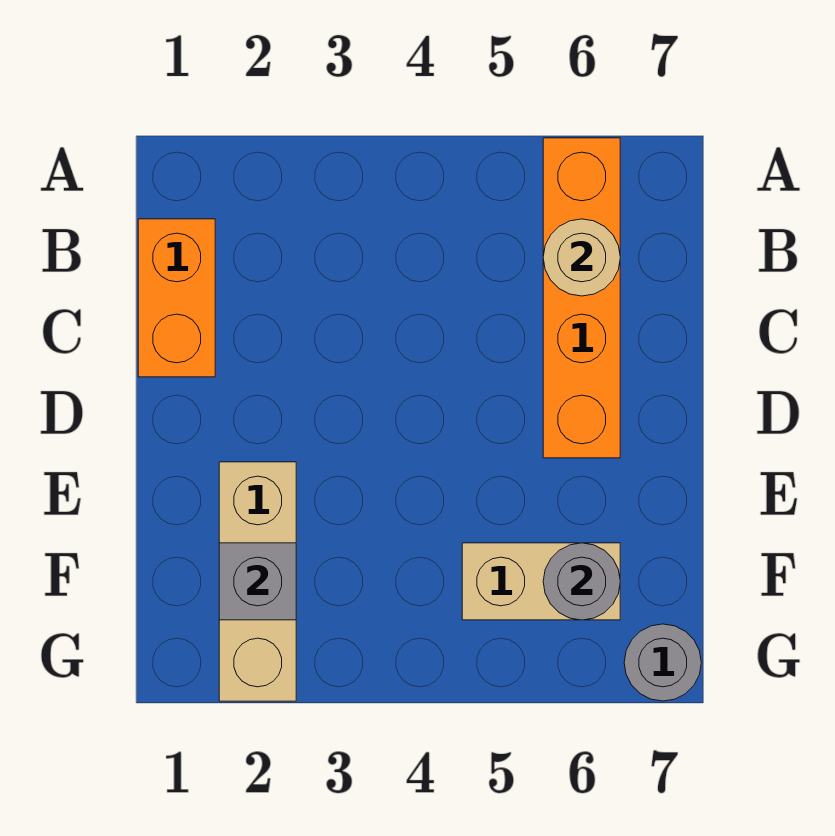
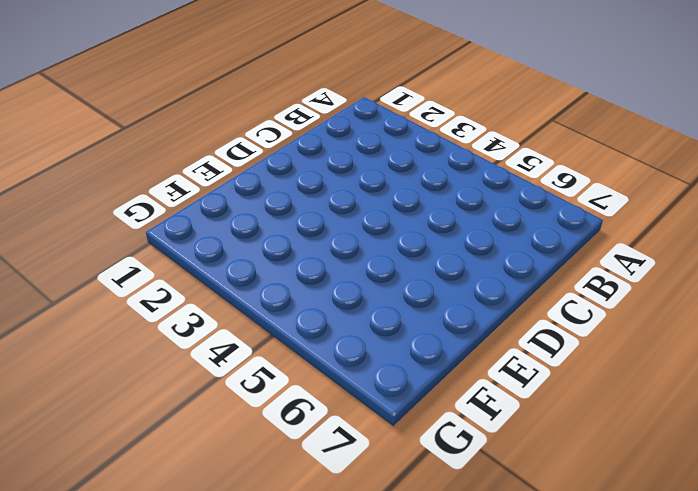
none -> orange brick A6:D6 level 1
none -> orange brick B1:C1 level 1

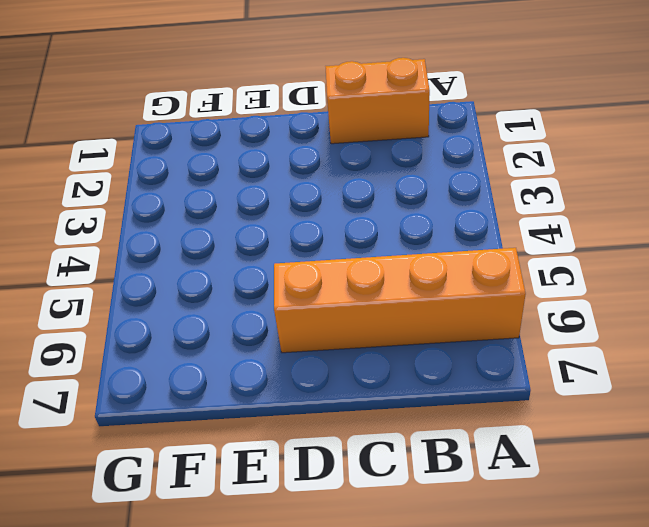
none -> tan brick E2:G2 level 1
none -> tan brick F5:F6 level 1

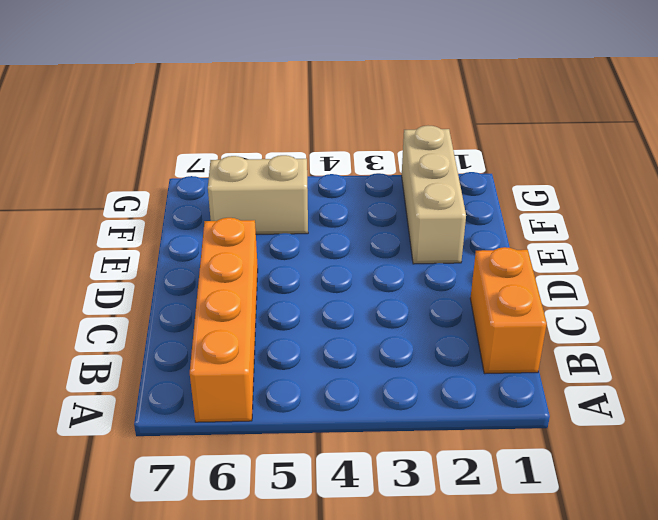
none -> grey round brick G7 level 1
none -> tan round brick B6 level 2

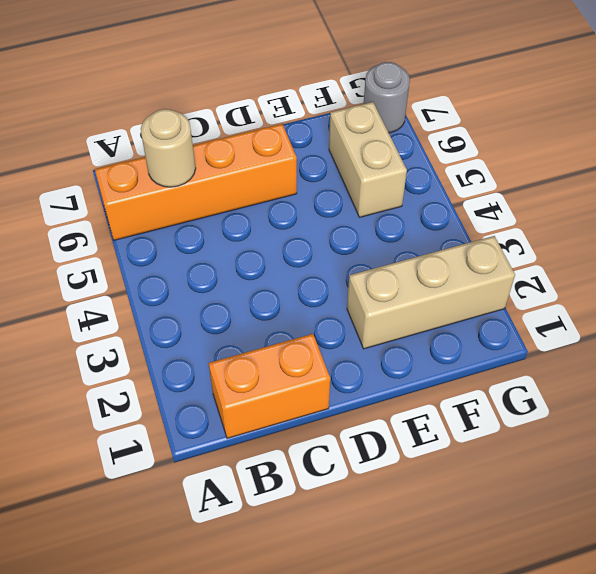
none -> grey brick F2 level 2
none -> grey round brick F6 level 2

